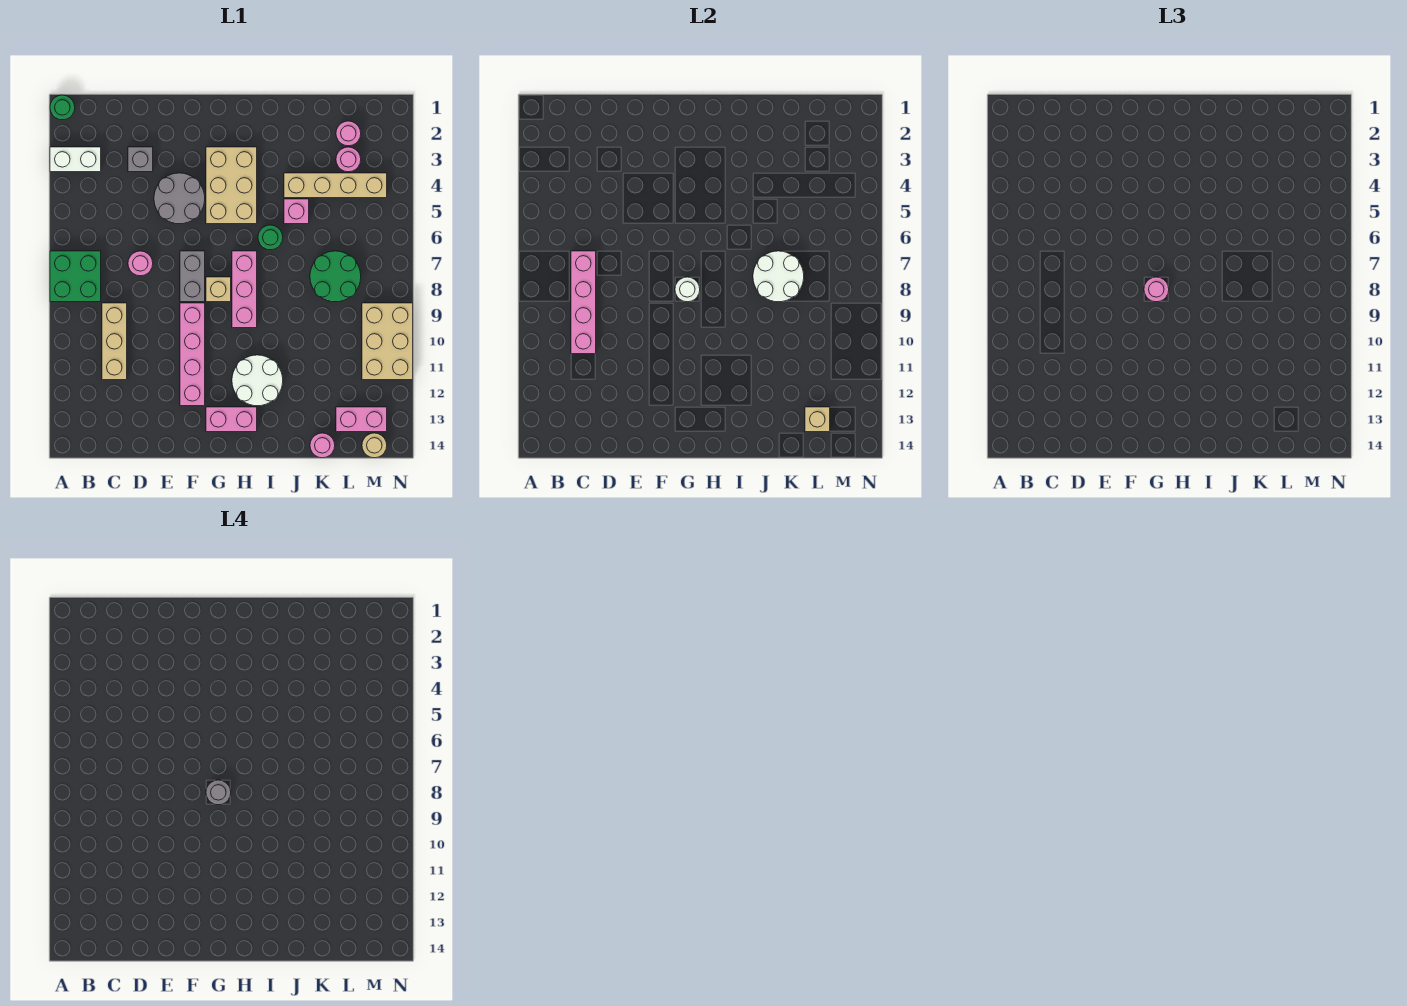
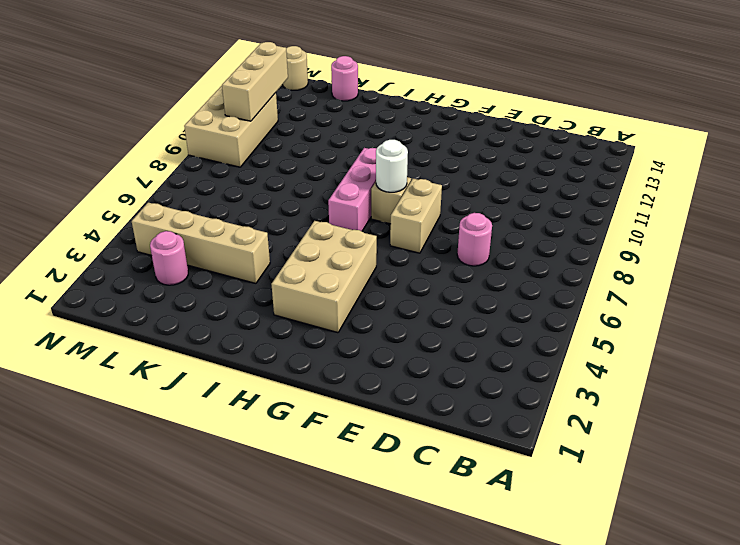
tan brick F7:F8 level 1 -> grey brick F7:F8 level 1
tan brick M10:M12 level 2 -> tan brick C9:C11 level 1
none -> green round brick A1 level 1
none -> white brick A3:B3 level 1
none -> green brick A7:B8 level 1
none -> grey brick D3 level 1

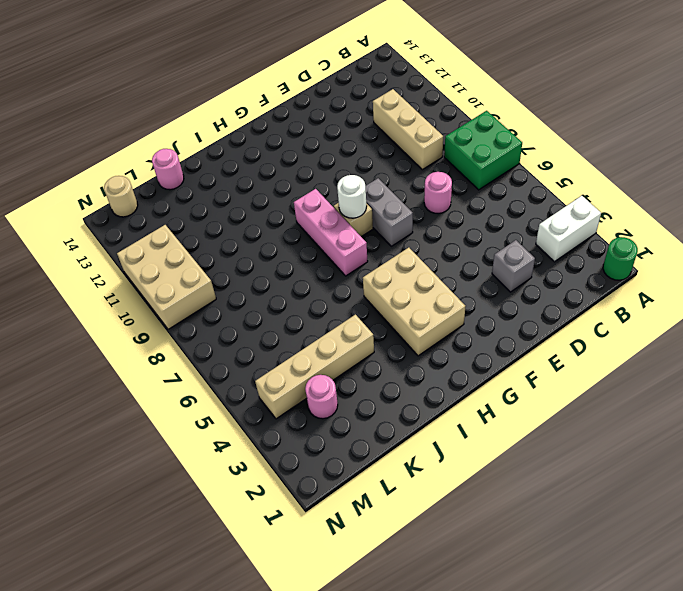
none -> grey round brick E4:F5 level 1
none -> pink brick F9:F12 level 1
none -> pink brick G13:H13 level 1
none -> white round brick H11:I12 level 1

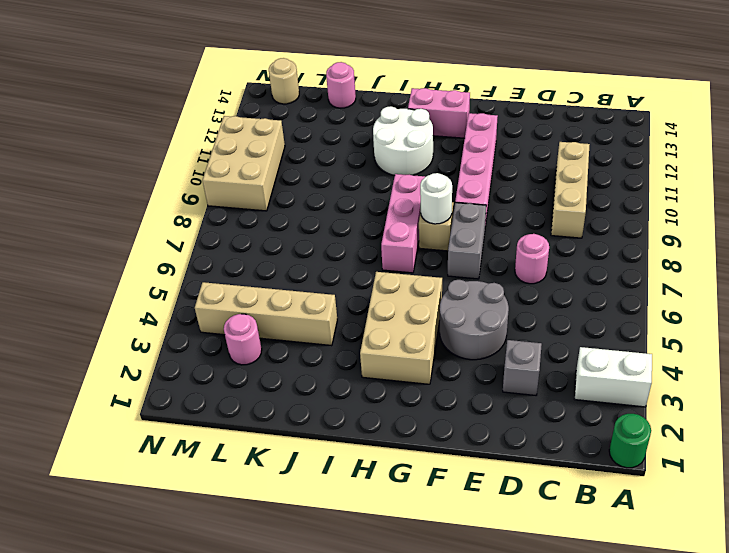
none -> green brick A7:B8 level 1
none -> green round brick I6 level 1
none -> pink brick J5 level 1
none -> green round brick K7:L8 level 1

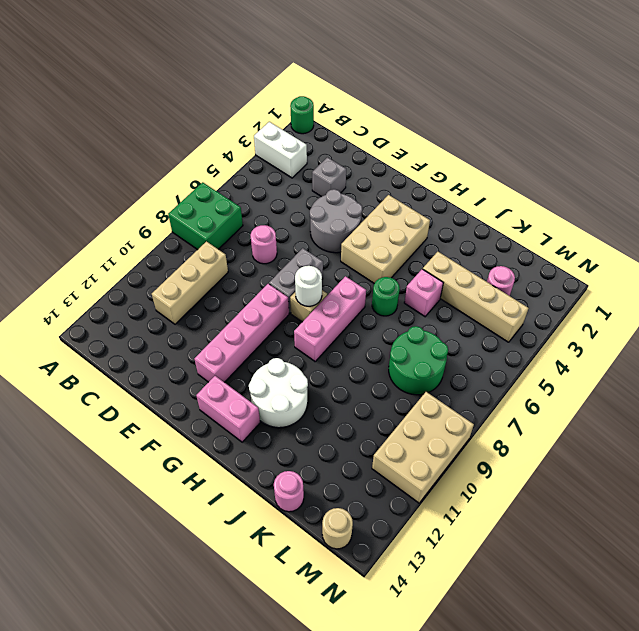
none -> pink round brick L2 level 1
none -> pink brick L13:M13 level 1
none -> pink brick C7:C10 level 2
none -> white round brick J7:K8 level 2

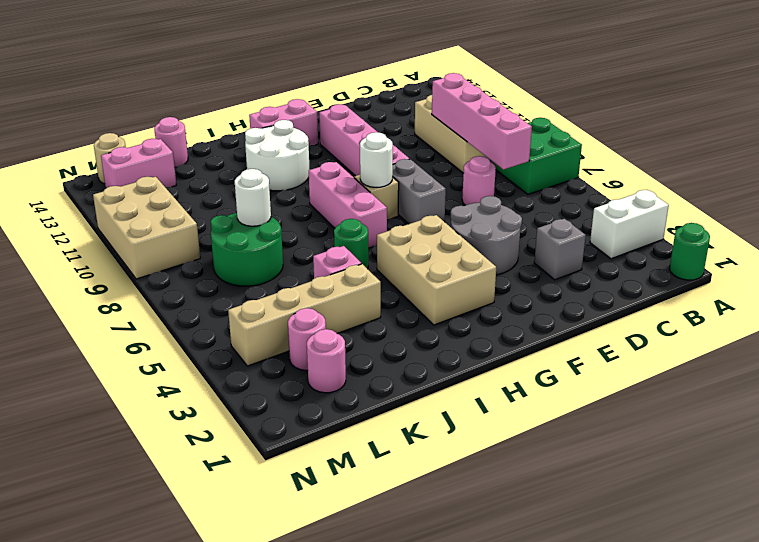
white round brick K8 level 2 -> white round brick J7:K8 level 2
none -> tan brick L13 level 2
none -> pink round brick G8 level 3
none -> grey round brick G8 level 4

